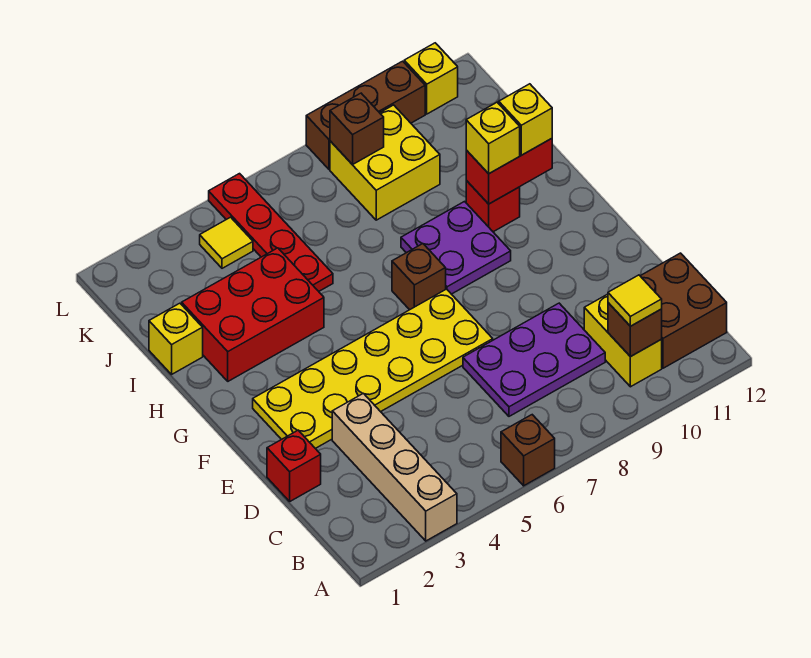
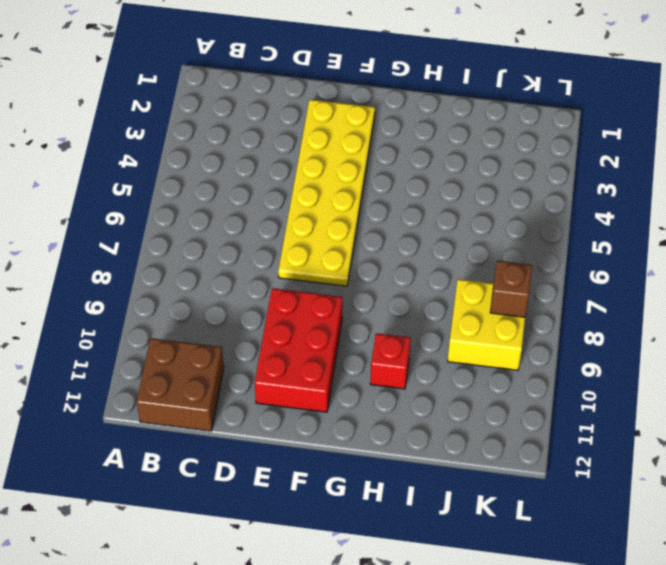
red brick E9:F11 level 1 -> red brick H2:I4 level 1
none -> tan brick A3:D3 level 1
none -> brown brick A6 level 1
none -> yellow brick B10:C10 level 1

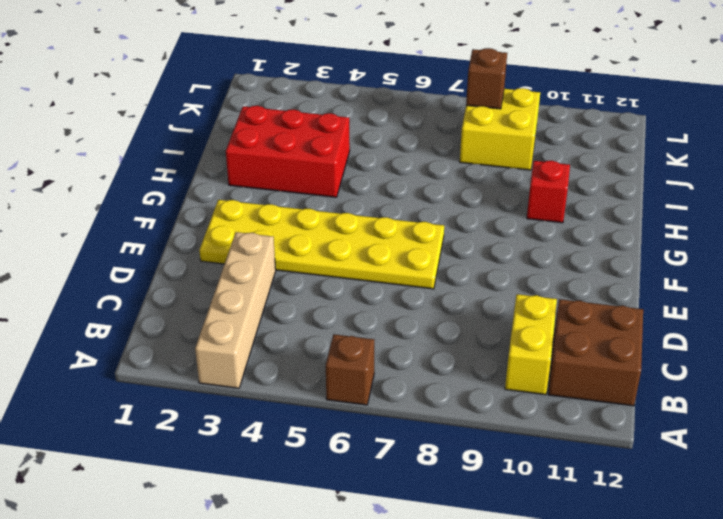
none -> purple plate C7:D9 level 1
none -> red brick D1 level 1
none -> brown brick G7 level 1

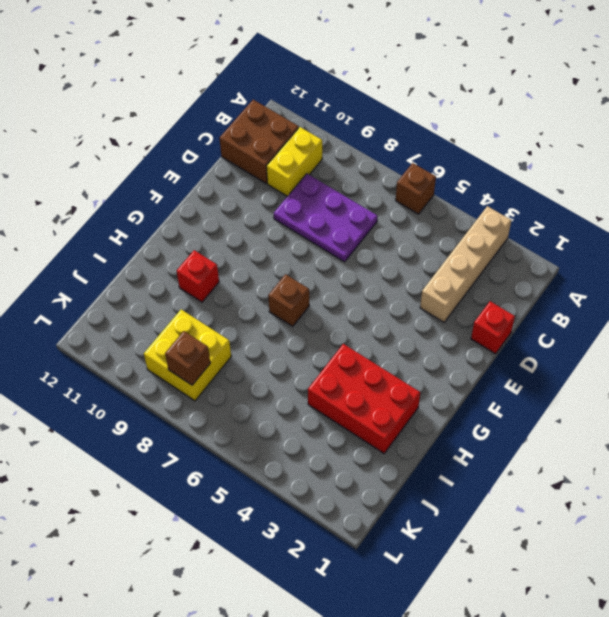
none -> yellow plate E2:F7 level 1
none -> purple plate G8:H9 level 1
none -> yellow brick I1 level 1

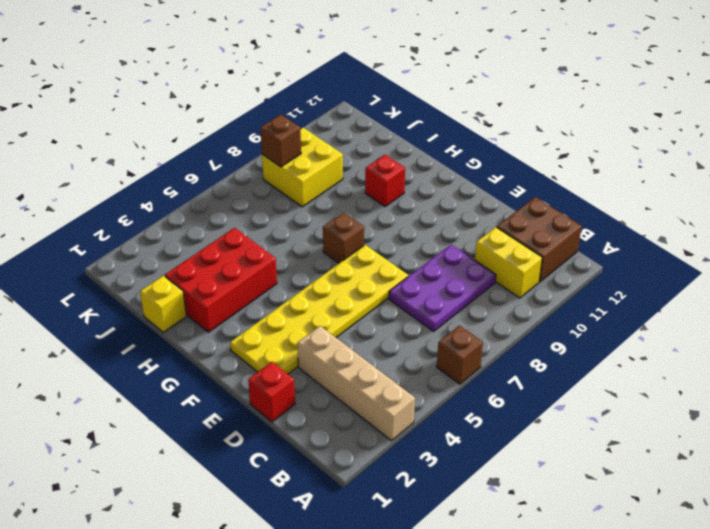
none -> purple plate G8:H9 level 1
none -> red plate I5:L5 level 1
none -> yellow tile K4 level 1

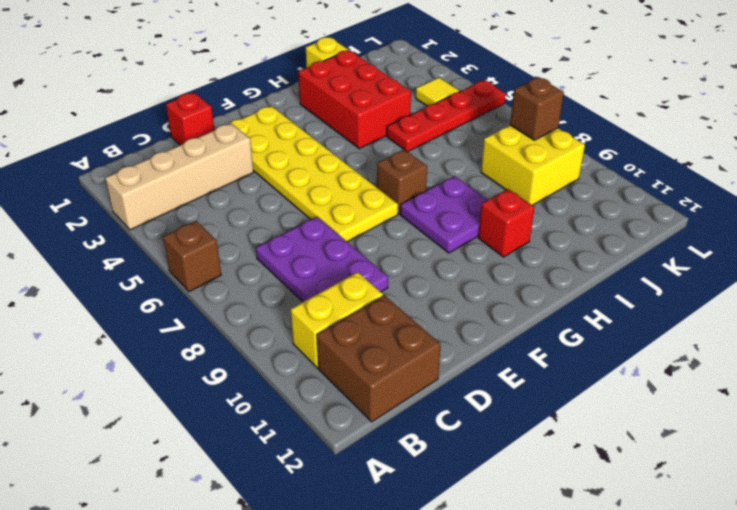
none -> brown brick L8:L10 level 1
none -> yellow brick L11 level 1
none -> brown brick B10 level 2

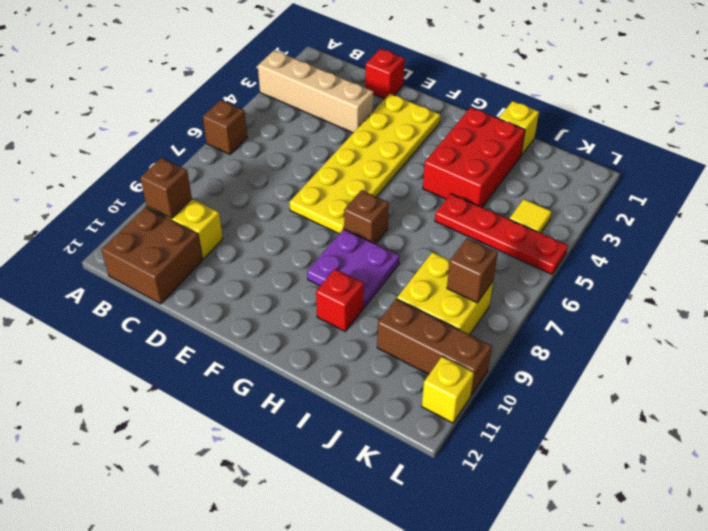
brown brick J10:L10 level 1 -> brown brick L8:L10 level 1
none -> purple plate C7:D9 level 1
none -> red brick H10:H11 level 2
none -> yellow tile B10 level 3

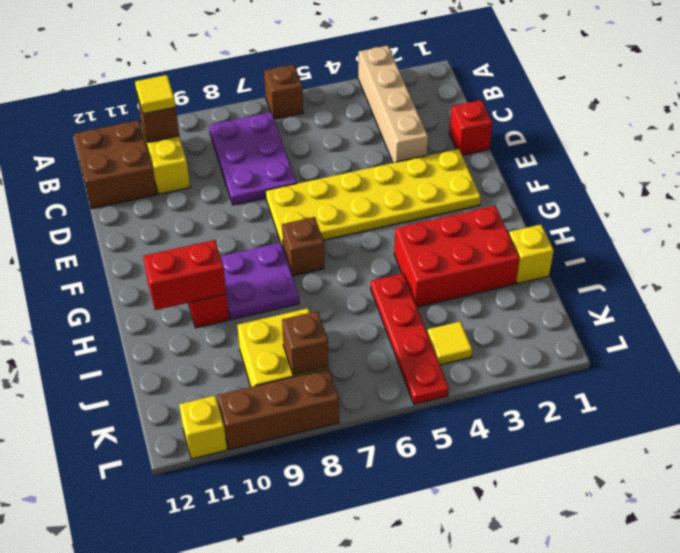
purple plate B7:D8 level 1 -> purple plate C7:D9 level 1
none -> yellow brick H10 level 3
none -> yellow brick H11 level 3

